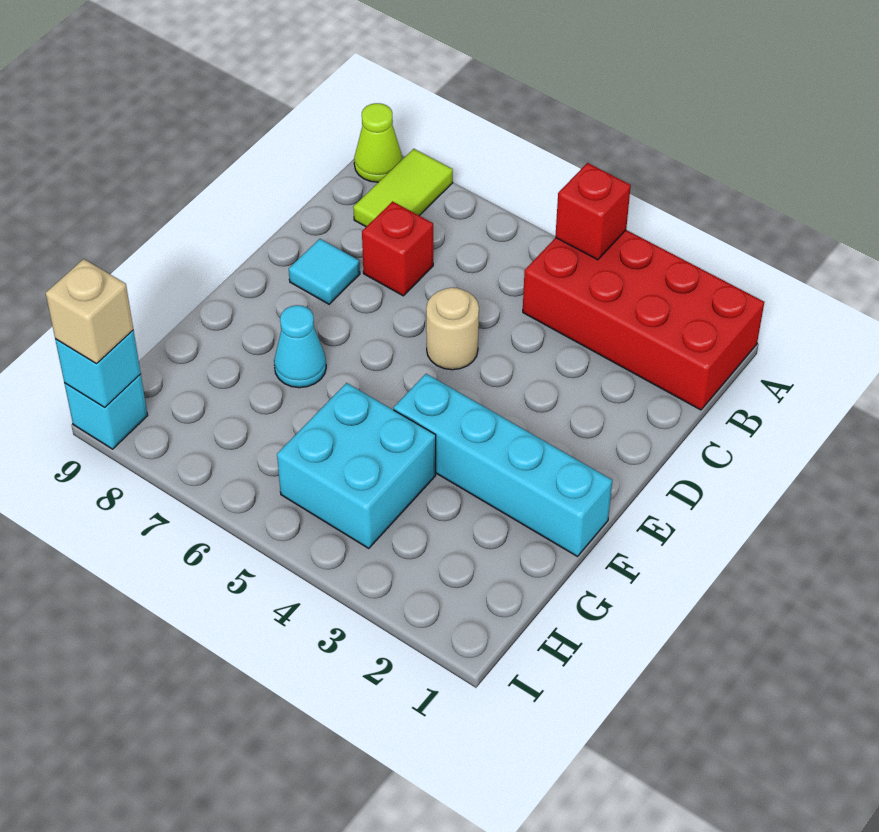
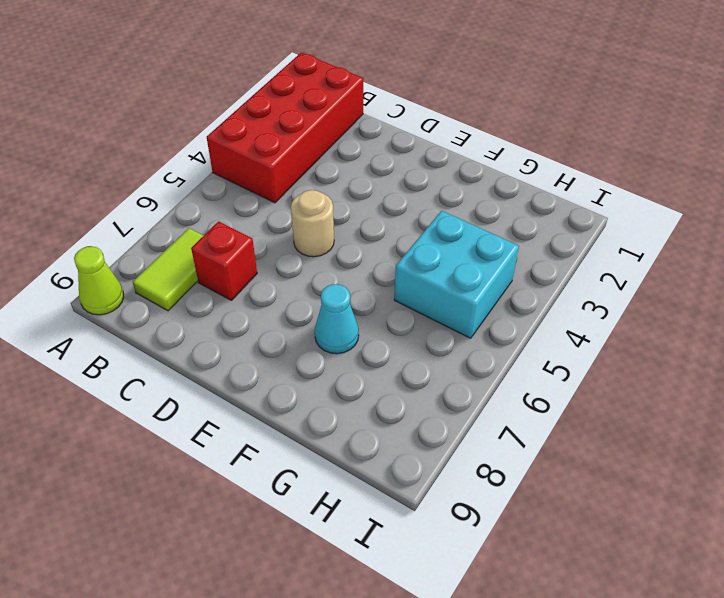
lime tile B7:B8 level 1 -> lime tile A8:B8 level 1
none -> cyan tile D8 level 1
none -> cyan brick F1:F4 level 1
none -> cyan brick I9 level 1

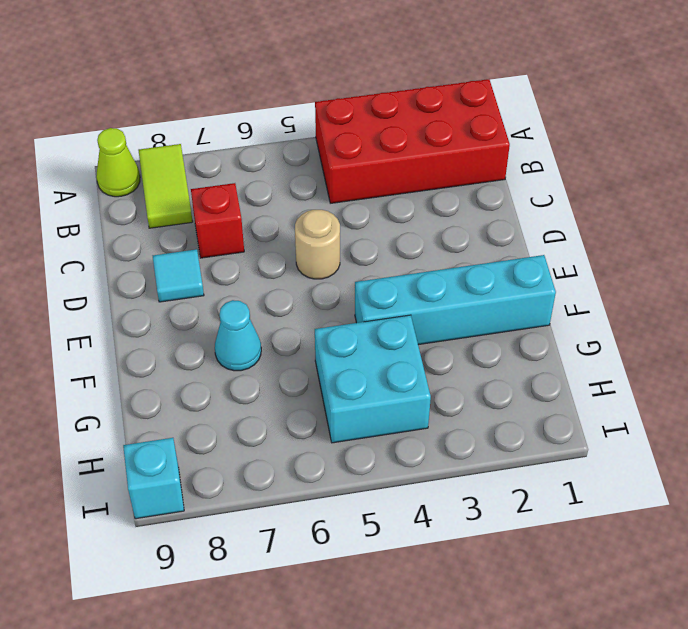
none -> red brick A4 level 2
none -> cyan brick I9 level 2
none -> tan brick I9 level 3

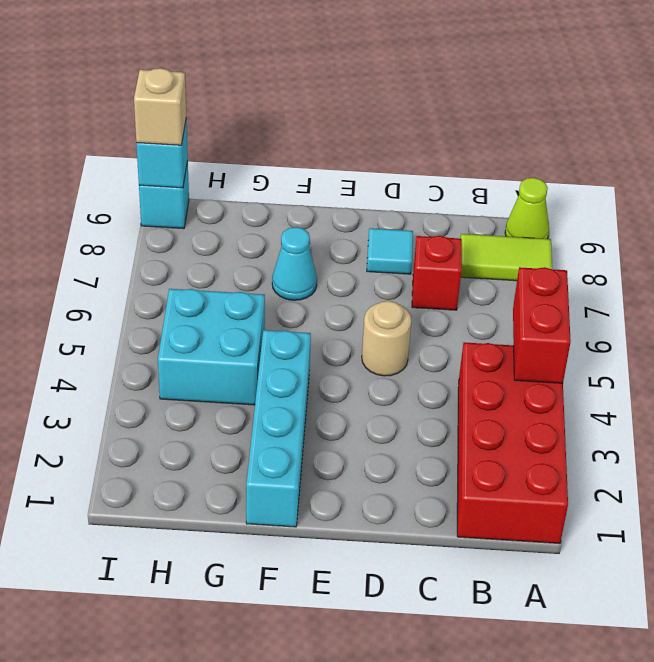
red brick A4:A5 level 2 -> red brick A4 level 2

